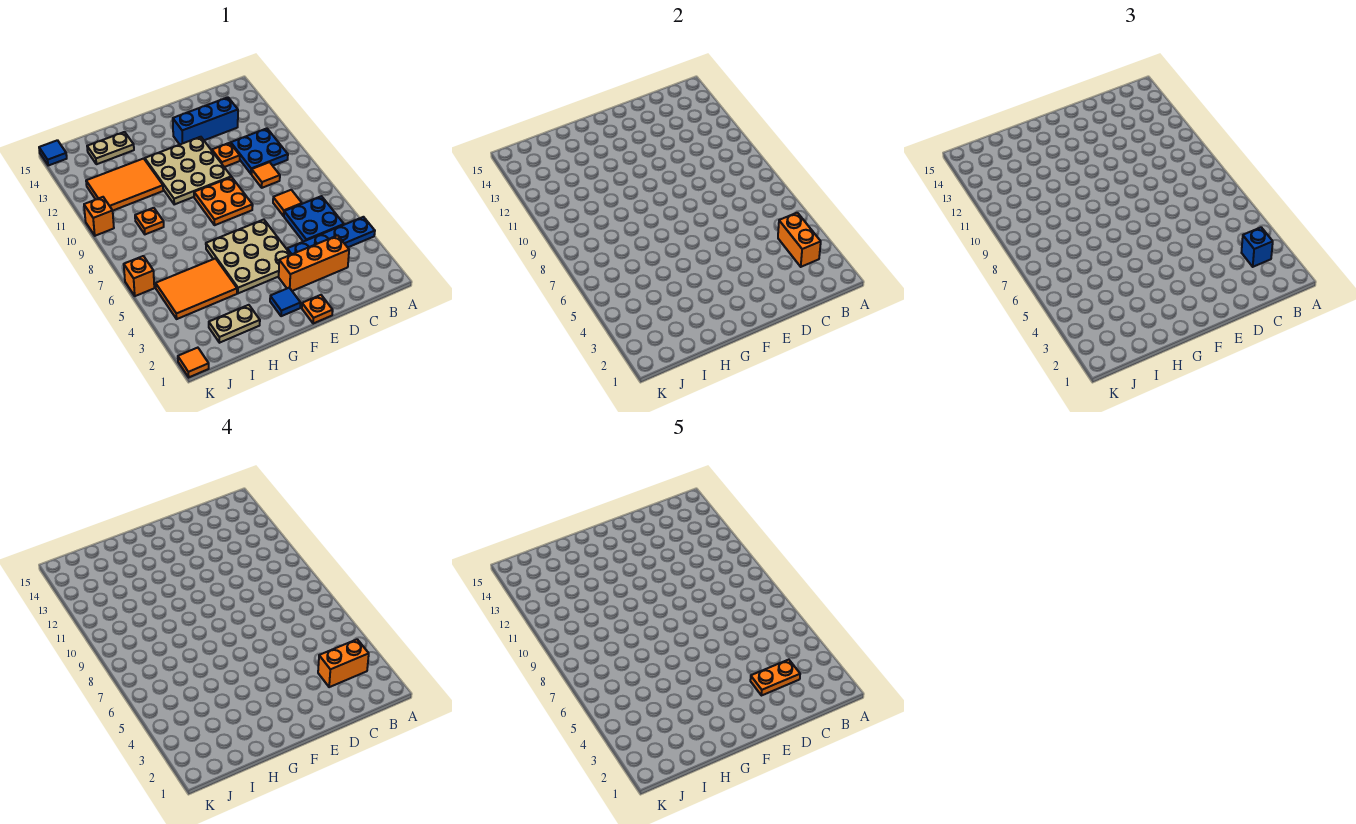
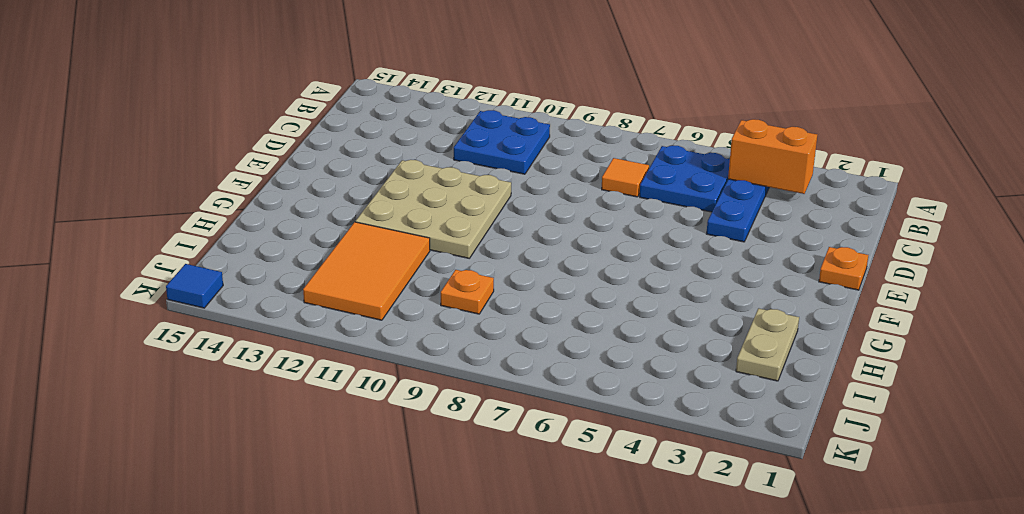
none -> orange brick C3:E3 level 1
none -> orange tile C9 level 1
none -> blue brick C13:E13 level 1

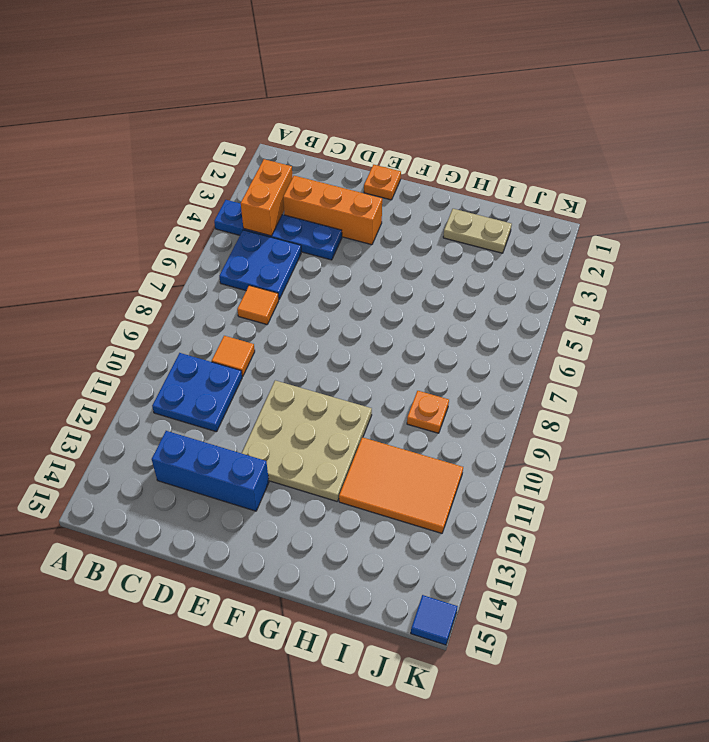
none -> orange plate D11 level 1
none -> tan plate E4:G6 level 1
none -> orange plate E8:F9 level 1

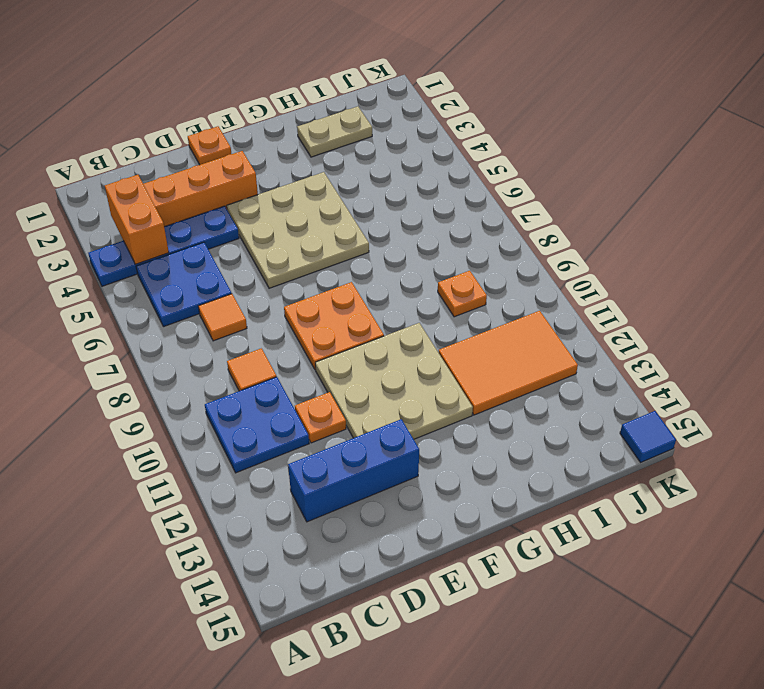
none -> blue tile F2 level 1
none -> orange tile H4:J5 level 1
none -> tan plate H14:I14 level 1

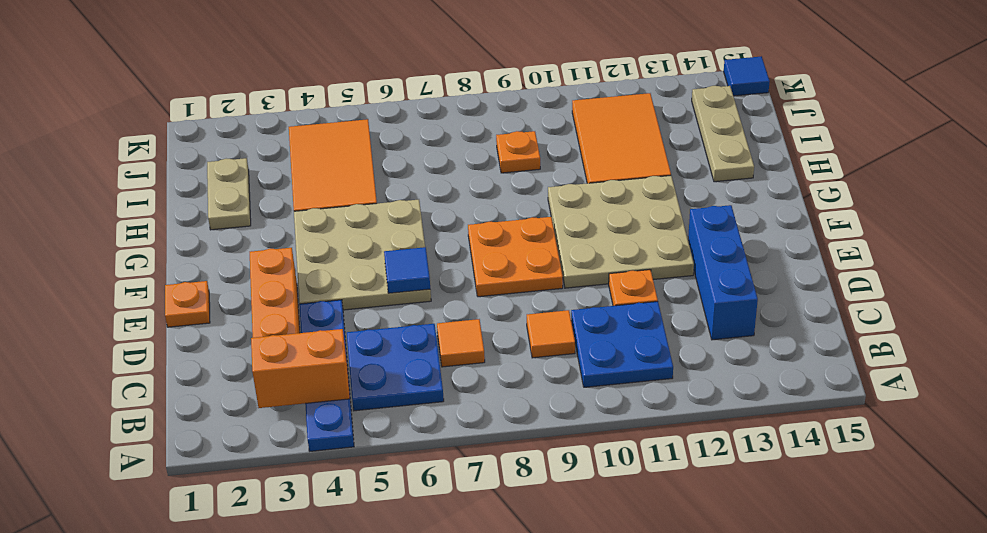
blue tile E6 level 2 -> blue tile F2 level 1
tan plate H14:J14 level 1 -> tan plate H14:I14 level 1
none -> orange tile K1 level 1
none -> orange brick K6 level 1
none -> orange brick K10 level 1

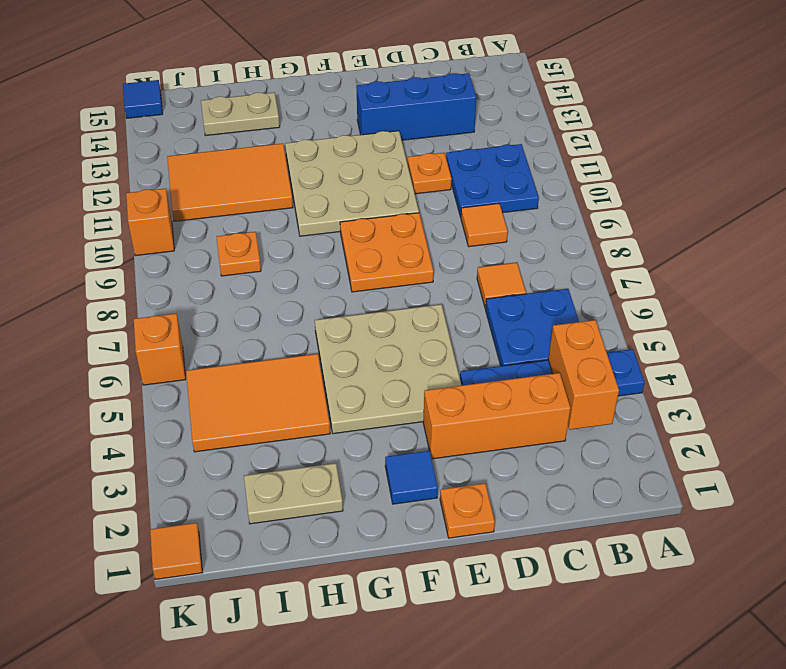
none -> blue brick B3 level 3
none -> orange brick B3:C3 level 4
none -> orange plate C3:D3 level 5

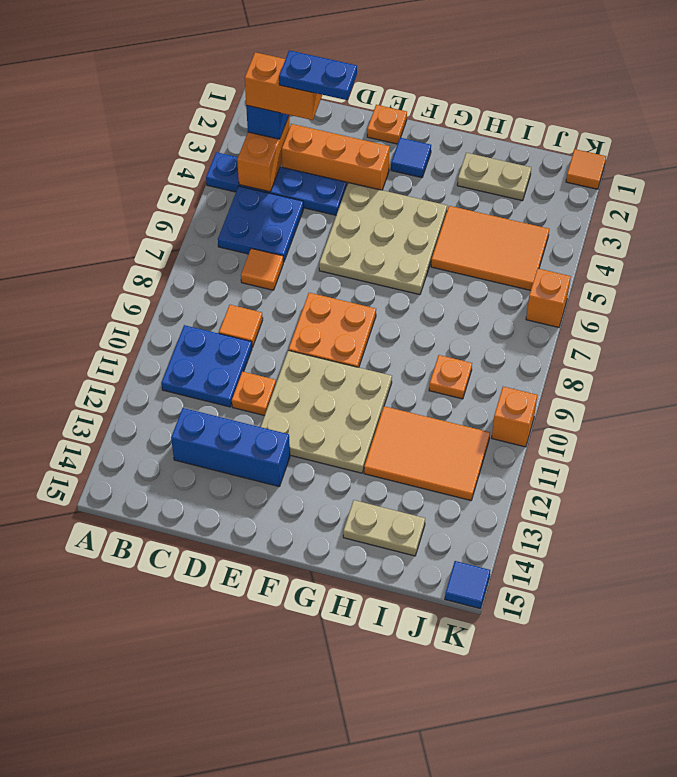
blue plate C3:D3 level 5 -> orange plate C3:D3 level 5

